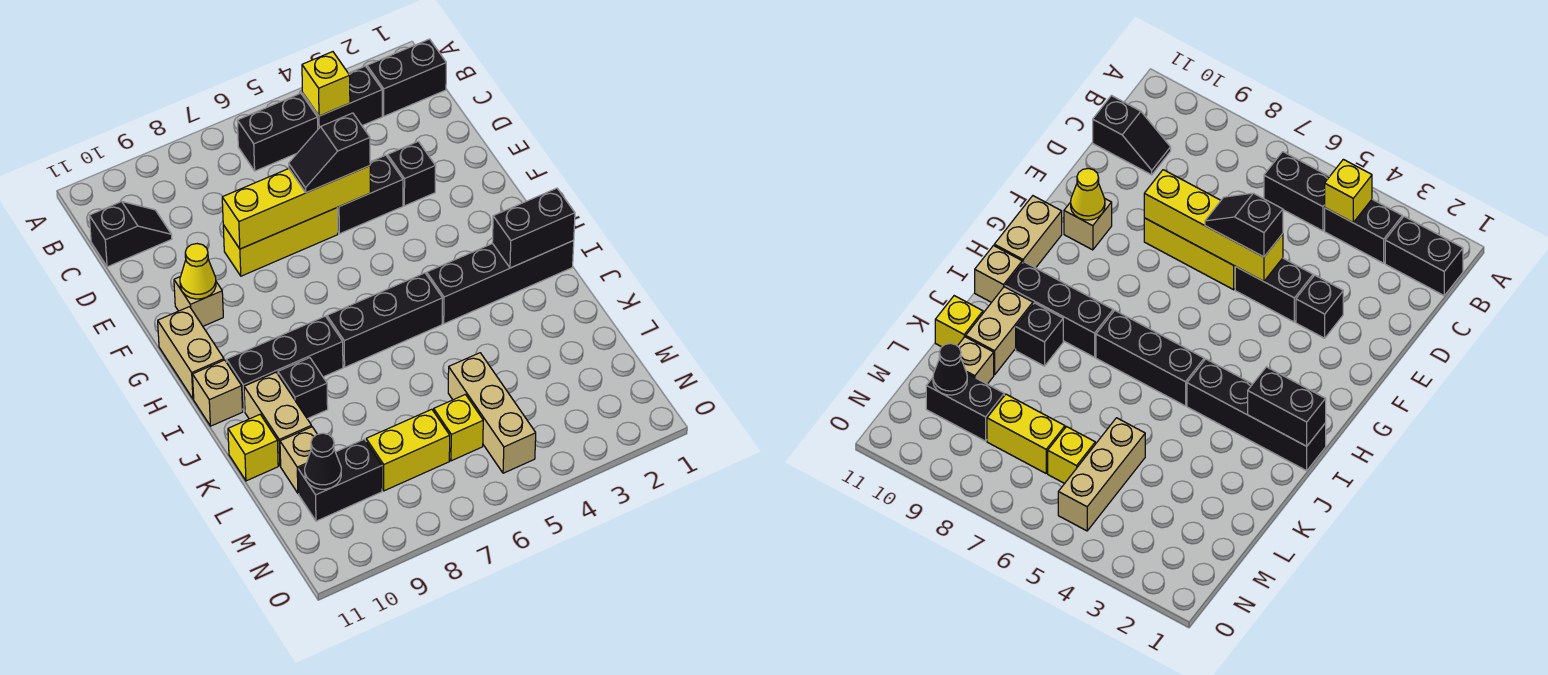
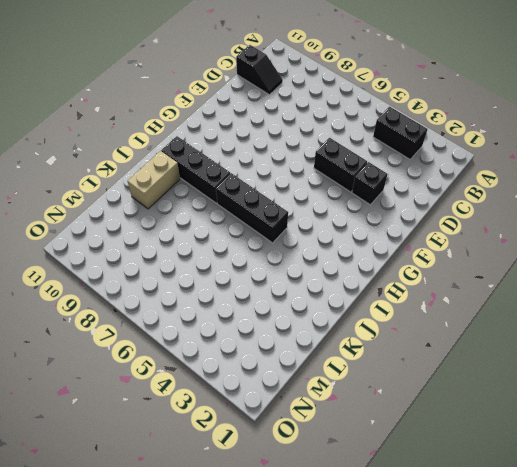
none -> black brick B1:B2 level 1
none -> black brick B5:B6 level 1
none -> yellow brick E6:E8 level 1

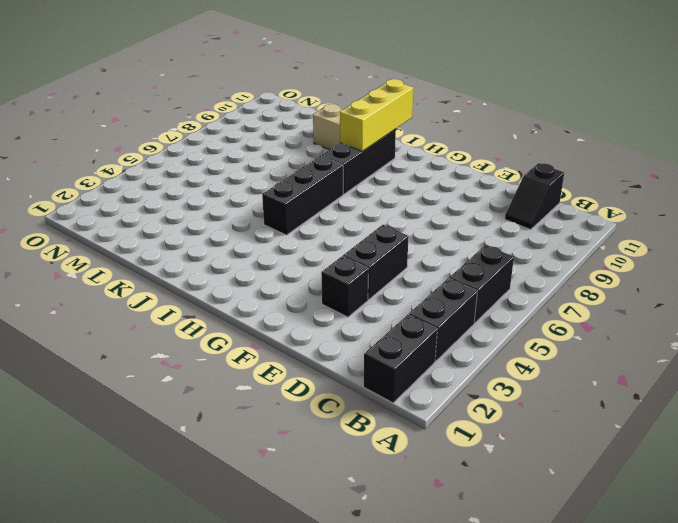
yellow brick I9:I11 level 2 -> yellow brick E6:E8 level 1
none -> tan brick F10 level 1
none -> tan brick G11:H11 level 1
none -> black brick I1:I4 level 1

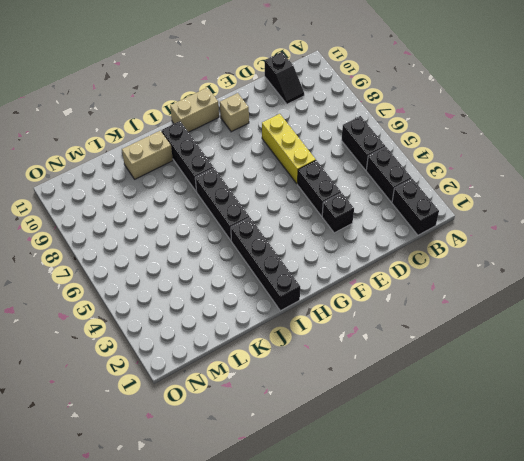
none -> tan brick I11 level 1
none -> black brick J9 level 1
none -> yellow brick K11 level 1

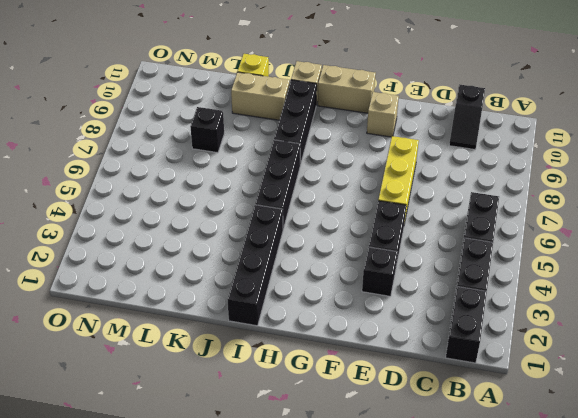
black brick L8 level 1 -> black brick J9 level 1
none -> tan brick L5:N5 level 1
none -> tan brick L10 level 1
none -> yellow brick M6 level 1

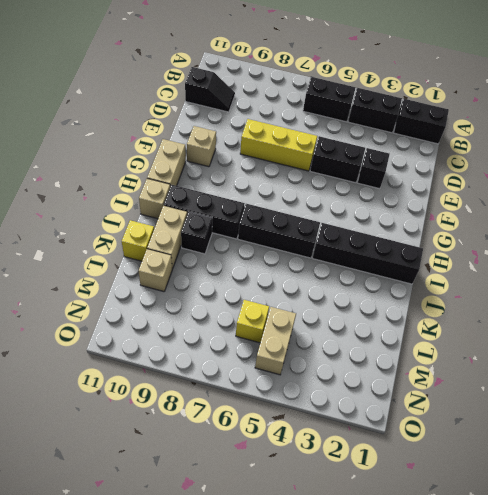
tan brick M5:N5 level 1 -> tan brick L5:N5 level 1
none -> yellow brick M7:M8 level 1
none -> black brick M9:M10 level 1
none -> yellow brick B4 level 2

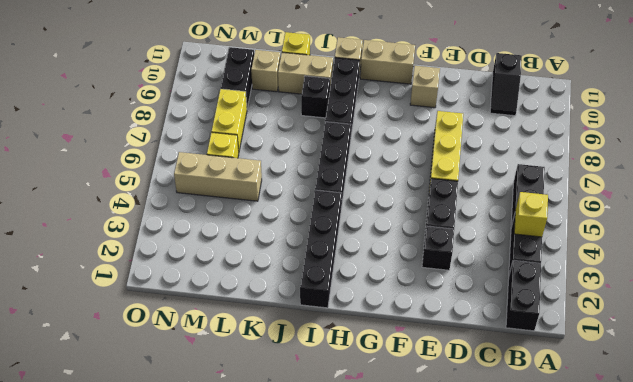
none -> yellow brick E5:E8 level 2
none -> yellow cone F10 level 2
none -> black brick I1:I2 level 2

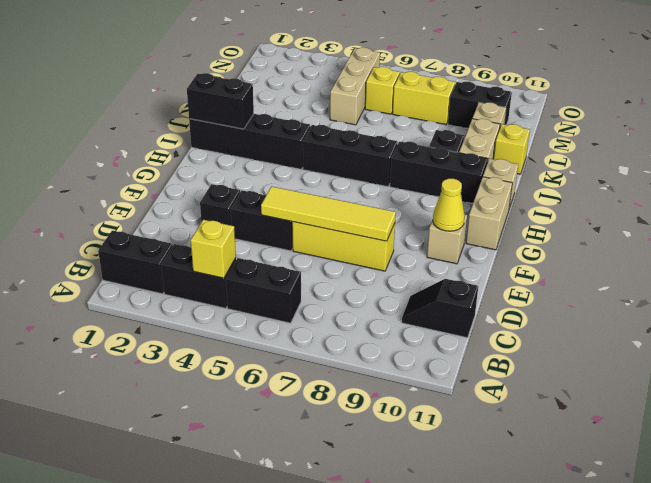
yellow tile E5:E8 level 2 -> yellow brick E5:E8 level 2
none -> black cone M10 level 2
none -> black slope E5:E6 level 3 top 5

